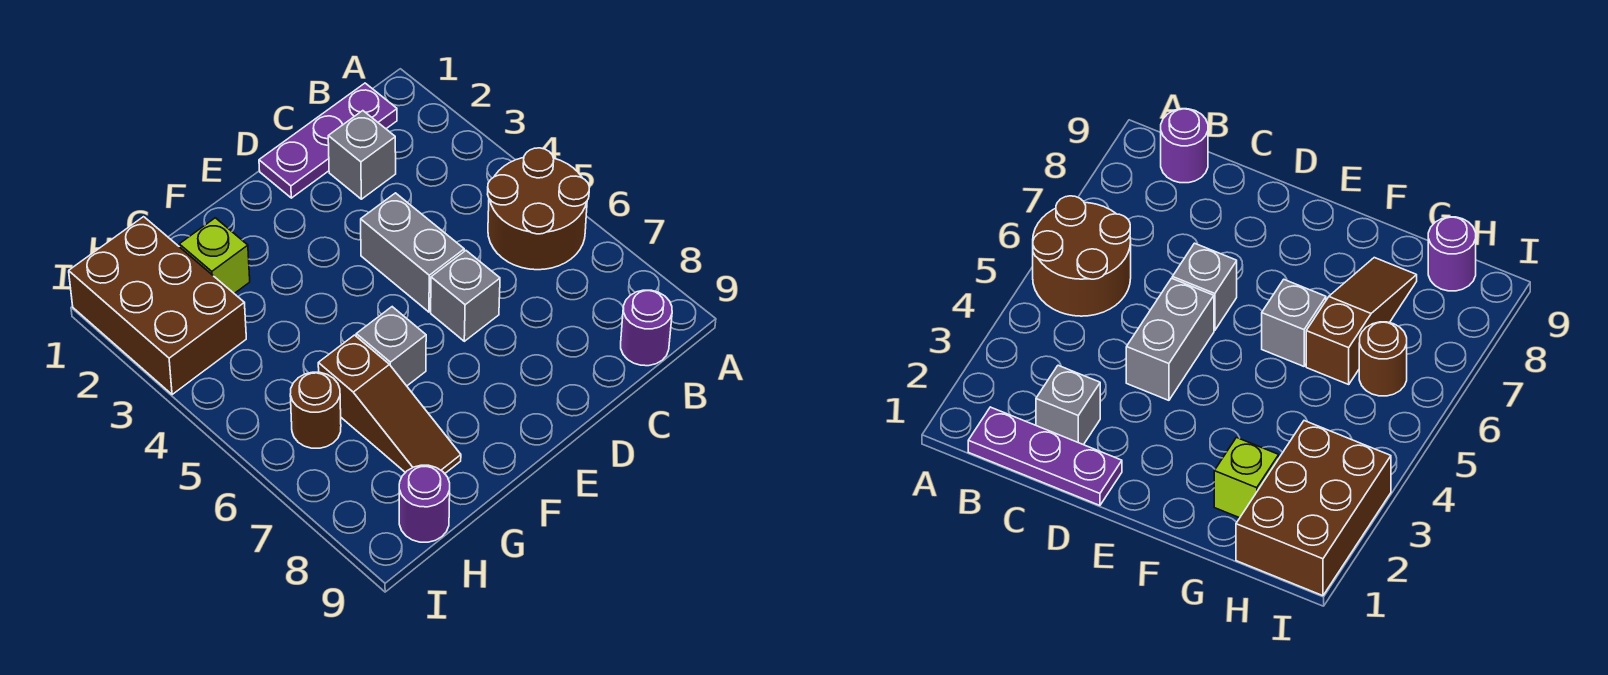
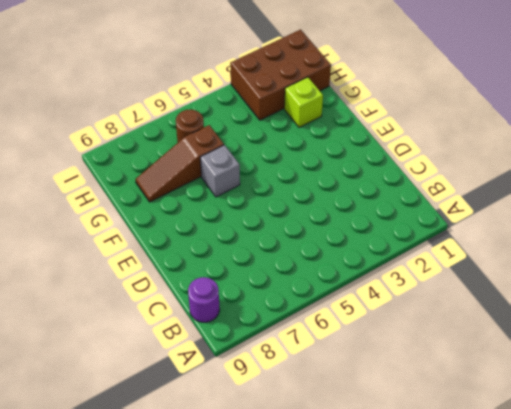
none -> brown round brick A5:B6 level 1
none -> purple plate B1:D1 level 1
none -> grey brick C2 level 1

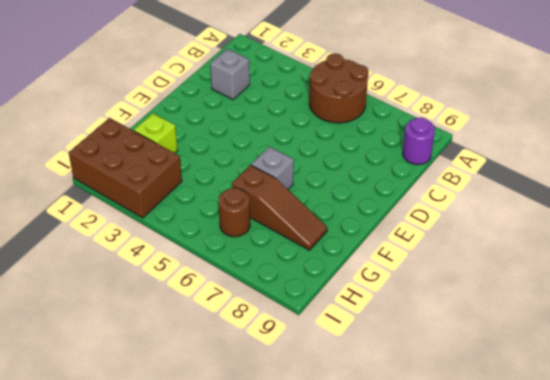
none -> purple plate B1:D1 level 1
none -> grey brick D4:D5 level 1
none -> grey brick D6 level 1

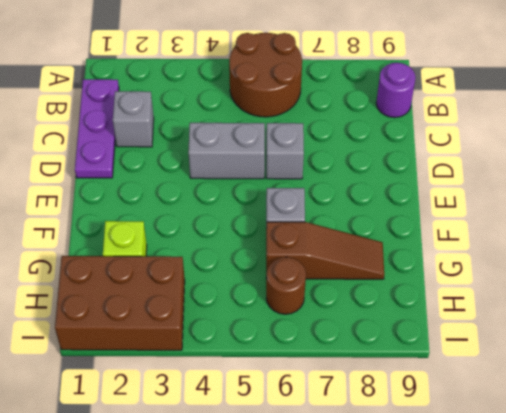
none -> purple round brick H9 level 1

